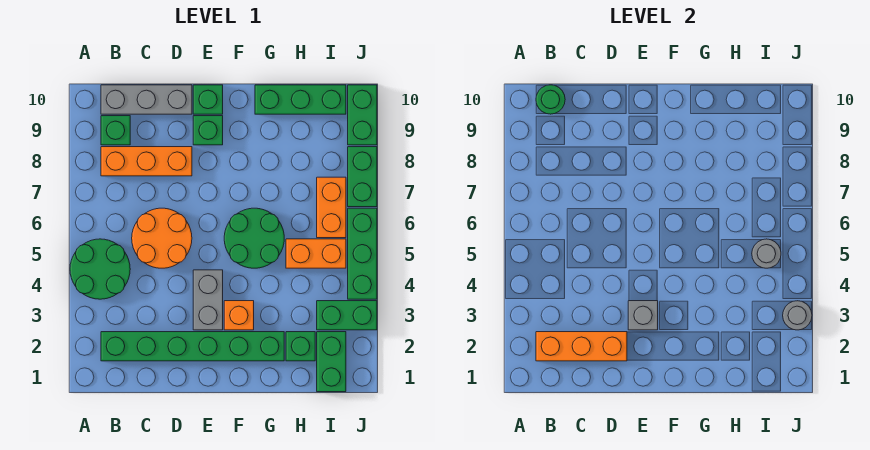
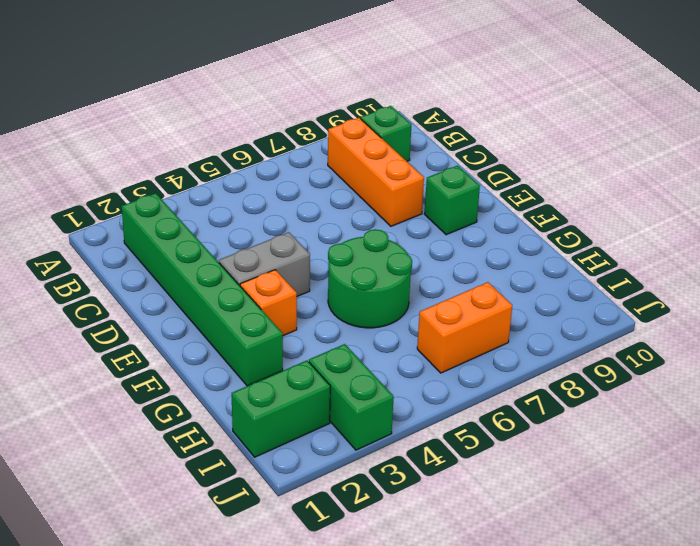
none -> green round brick A4:B5 level 1
none -> grey brick B10:D10 level 1
none -> orange round brick C5:D6 level 1

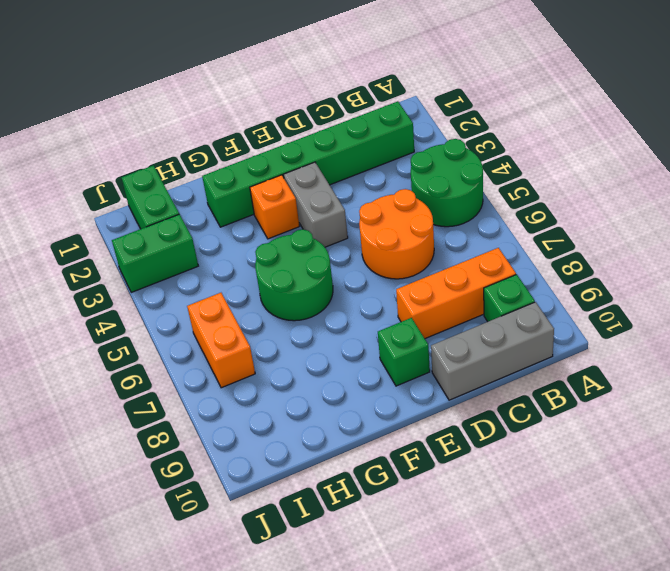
none -> green brick E10 level 1
none -> green brick G10:I10 level 1
none -> green brick H2 level 1

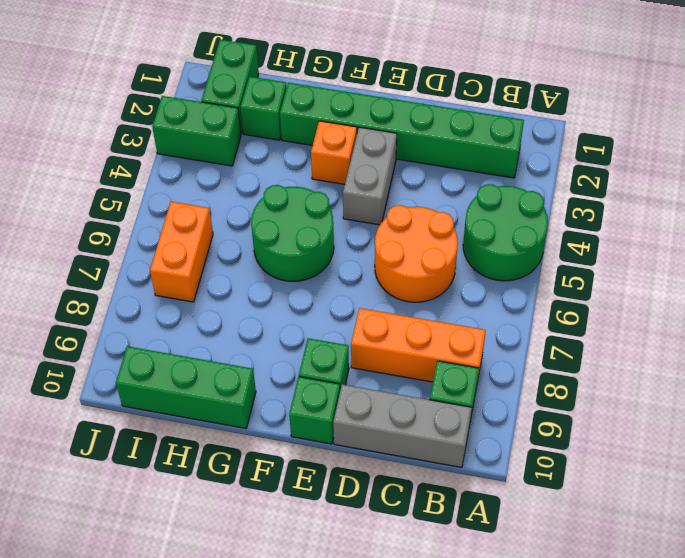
none -> orange brick H5:I5 level 1
none -> green brick J4:J6 level 1
none -> green brick J7:J8 level 1

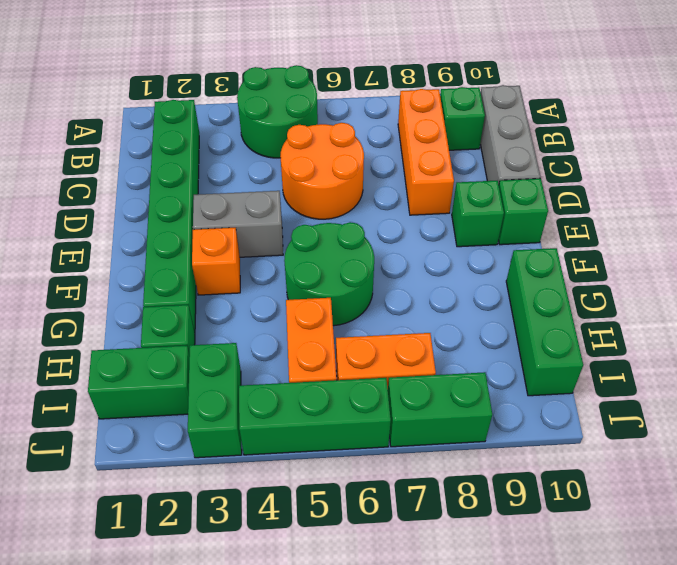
none -> green brick J9:J10 level 1
none -> orange brick B2:D2 level 2
none -> green round brick B10 level 2

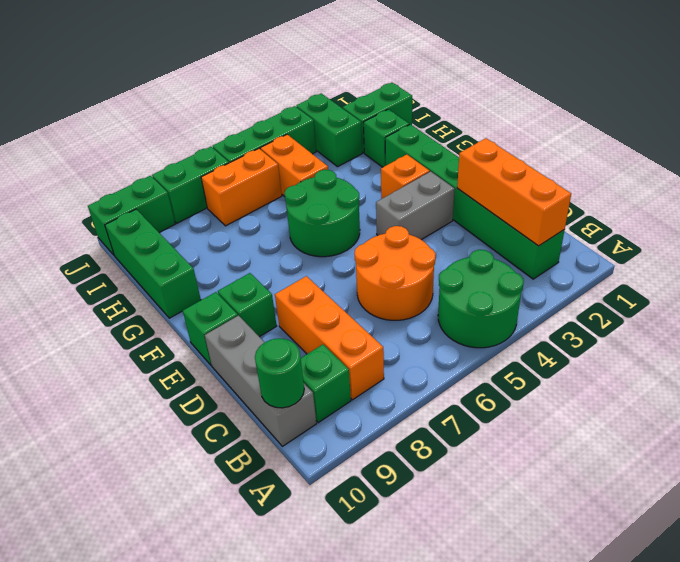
none -> grey brick E3 level 2
none -> grey round brick I5 level 2
none -> grey round brick J3 level 2

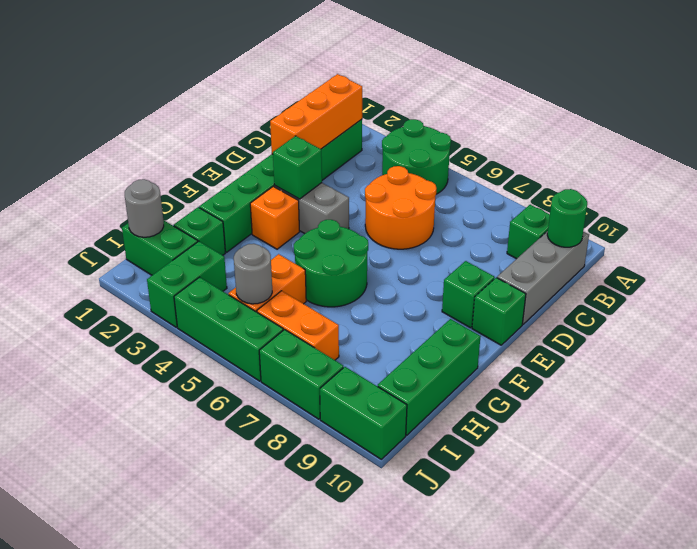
green brick E3 level 2 -> grey brick E3 level 2
grey round brick I1 level 2 -> grey round brick J3 level 2
none -> orange brick B8:D8 level 1

